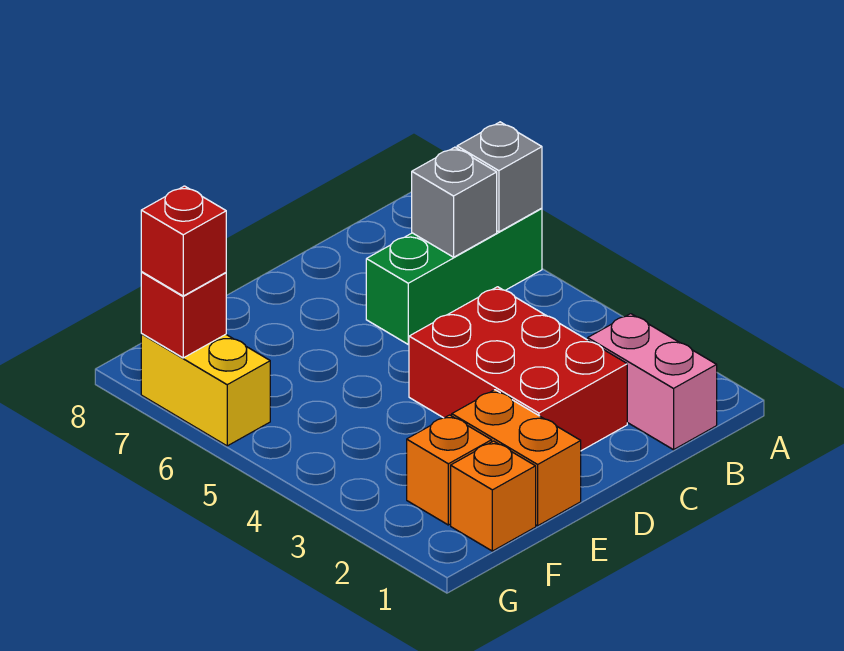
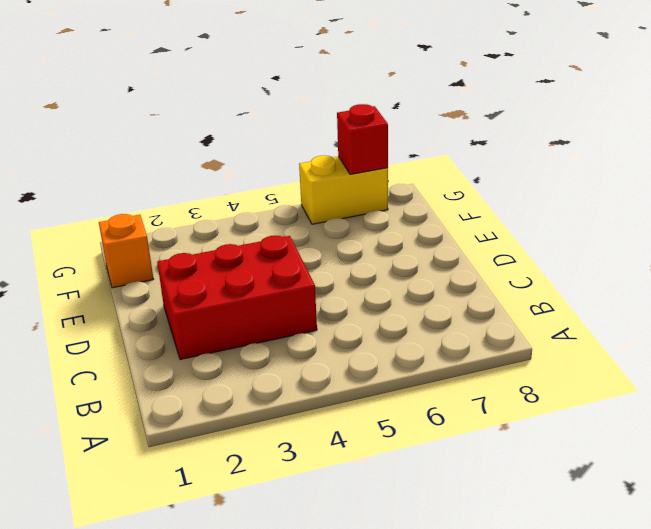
none -> green brick A6:C6 level 1
none -> pink brick B1:B2 level 1

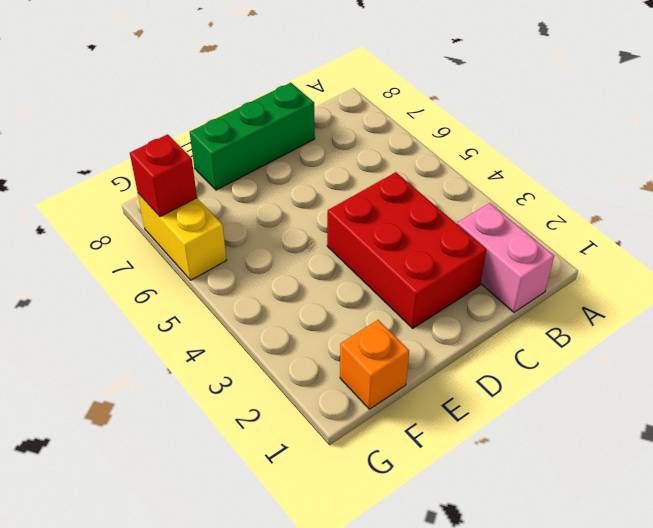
green brick C8:E8 level 1 -> green brick A6:C6 level 1
none -> orange brick E1:E2 level 1
none -> orange brick F2 level 1

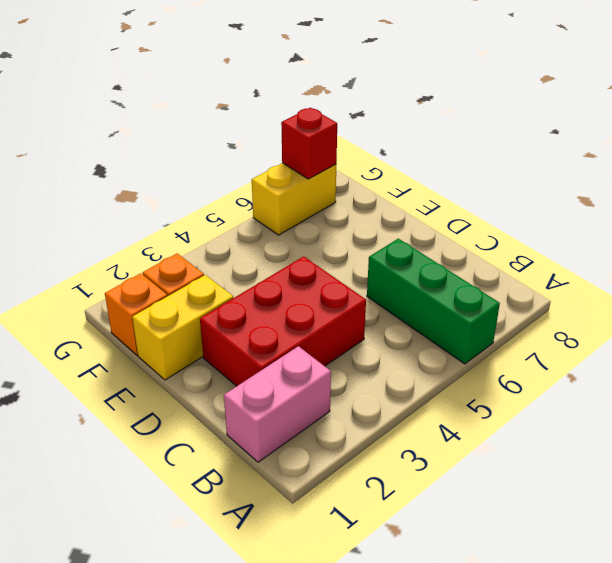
yellow brick E1:E2 level 1 -> orange brick E1:E2 level 1
none -> grey brick A6 level 2
none -> grey brick B6 level 2

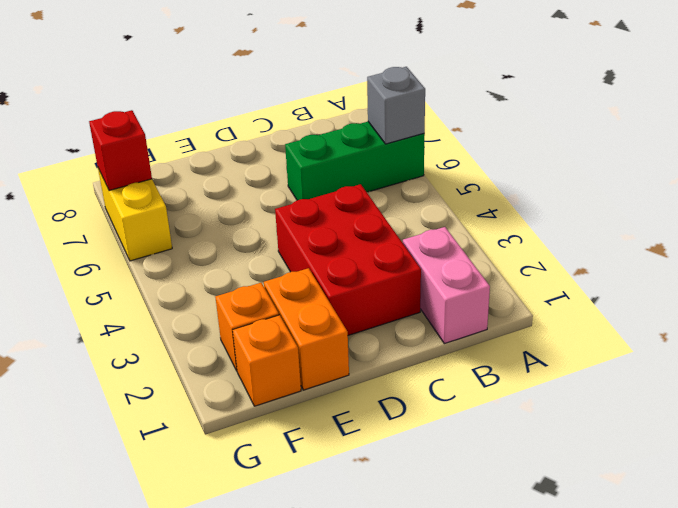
none -> grey brick B6 level 2
none -> red brick G7 level 3

